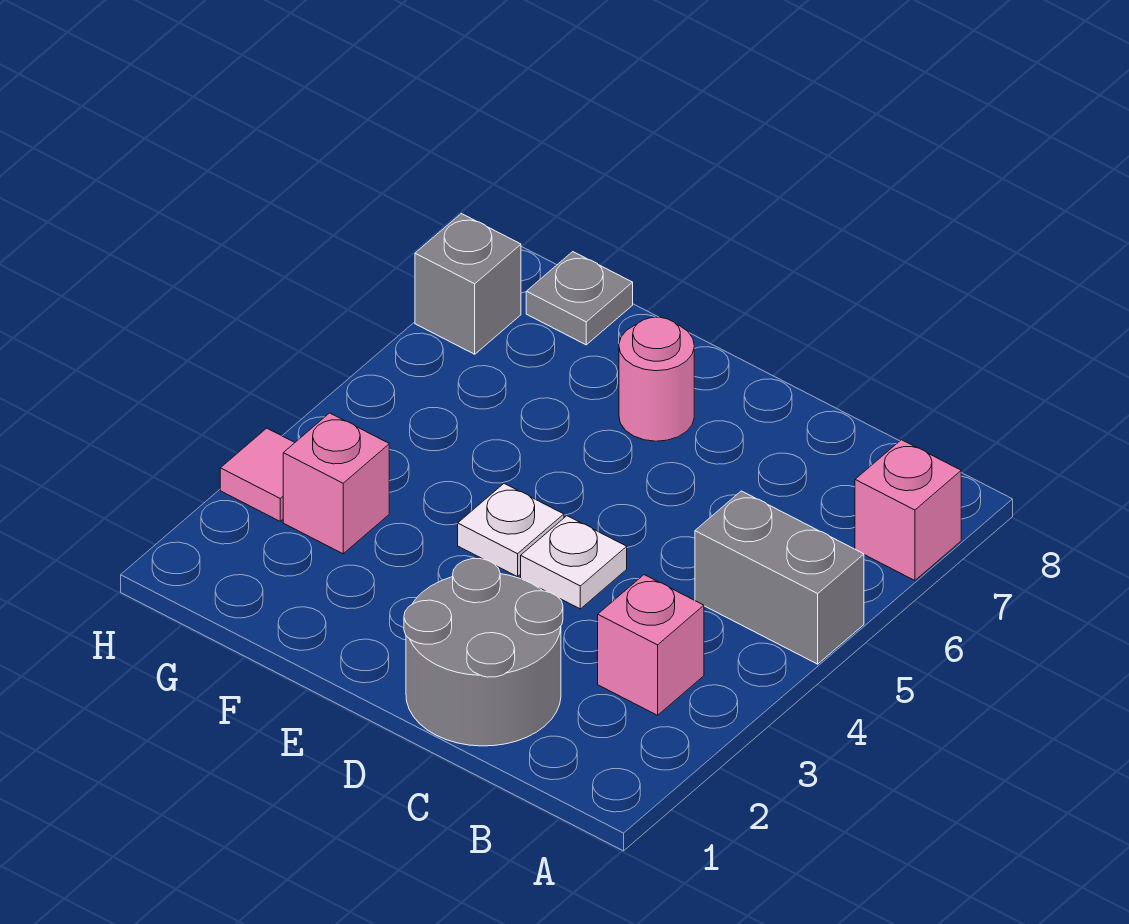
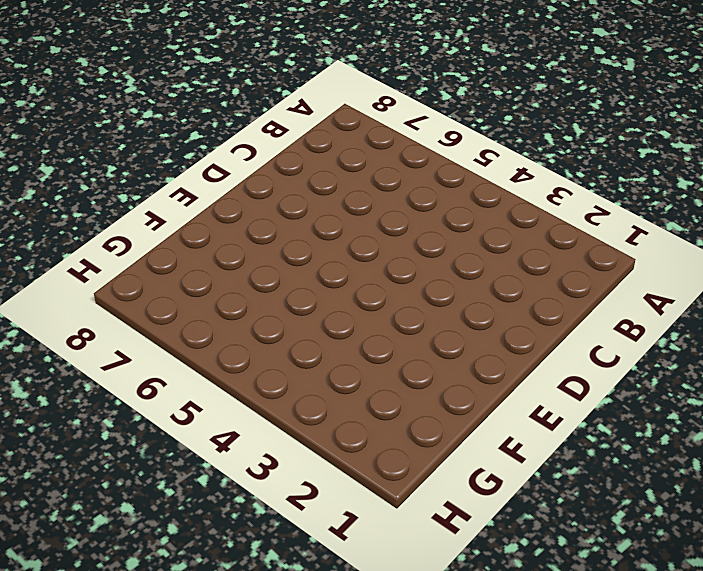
none -> grey brick A5:B5 level 1
none -> pink brick A7 level 1

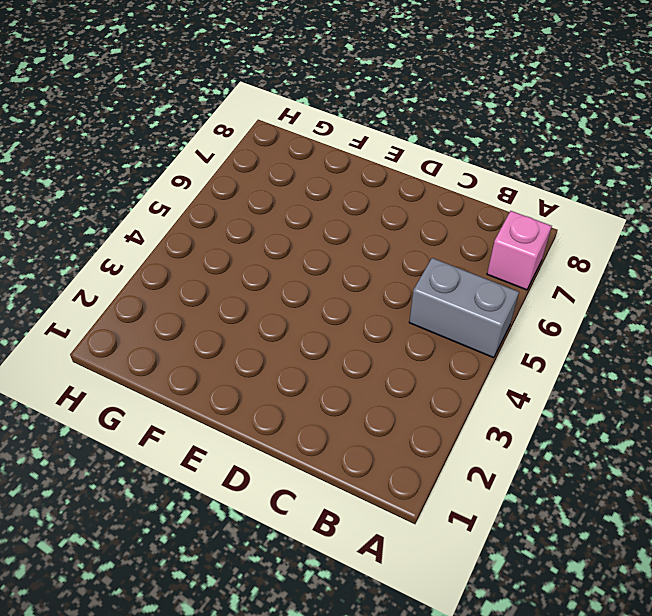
none -> pink brick B3 level 1
none -> grey round brick C1:D2 level 1

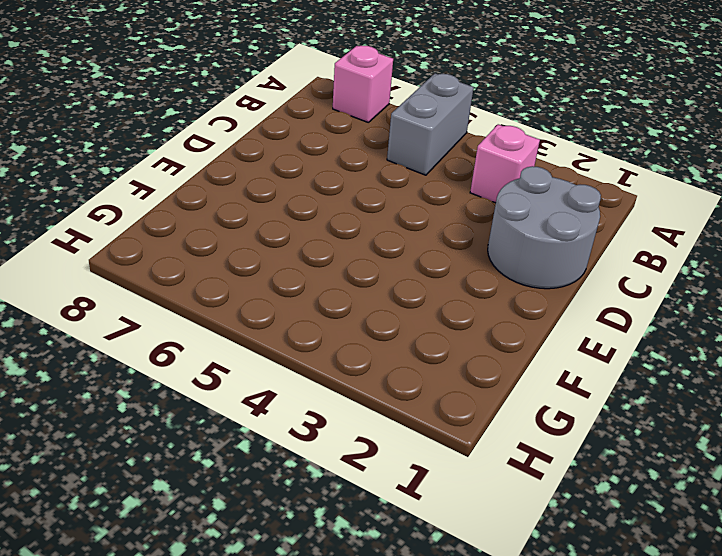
none -> white plate D4 level 1
none -> white plate E4 level 1

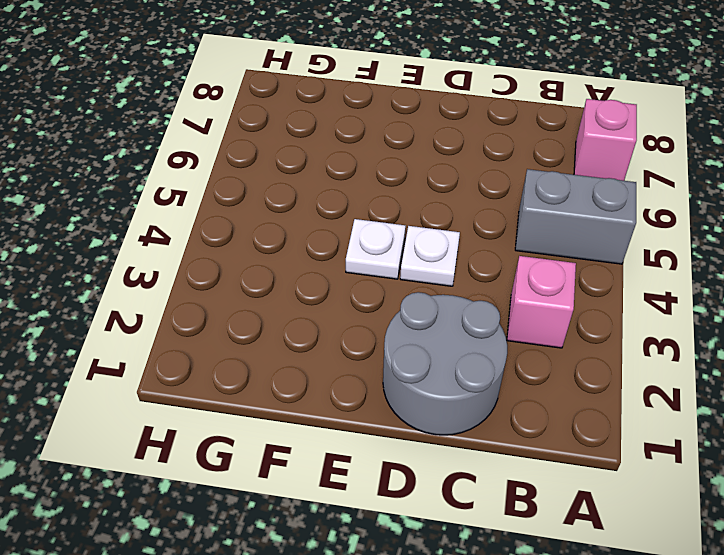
none -> pink round brick E7 level 1
none -> pink brick G3 level 1

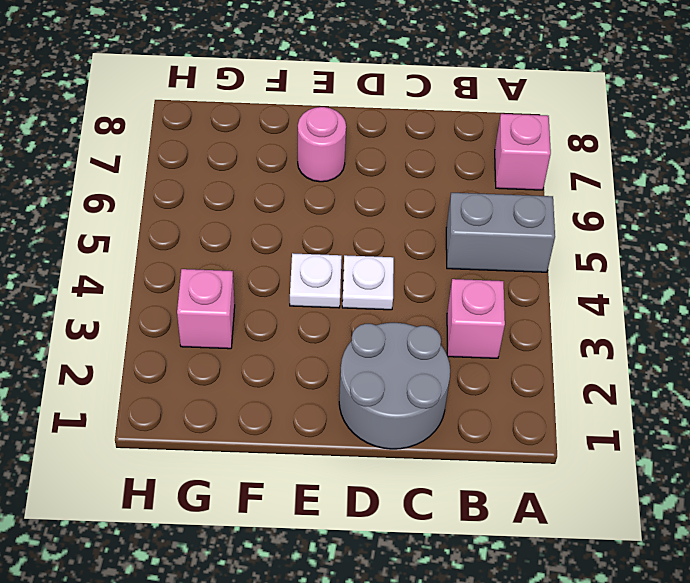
none -> grey plate G8 level 1
none -> pink tile H3 level 1

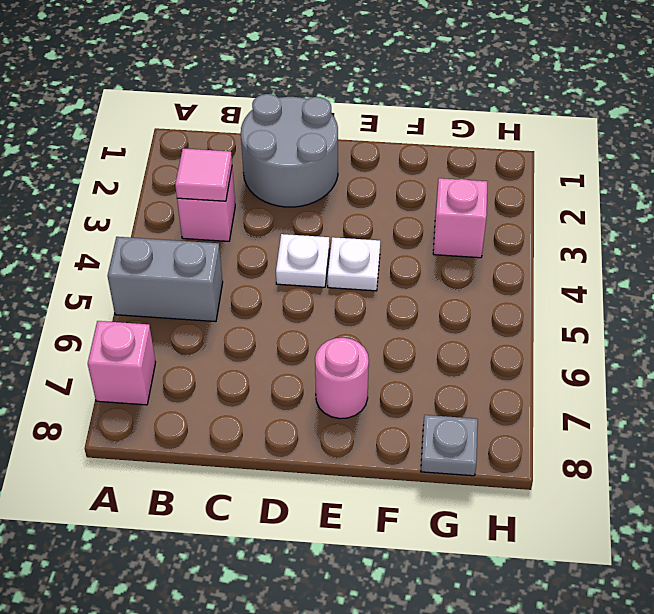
pink tile B3 level 2 -> pink tile H3 level 1
none -> grey brick H7 level 1

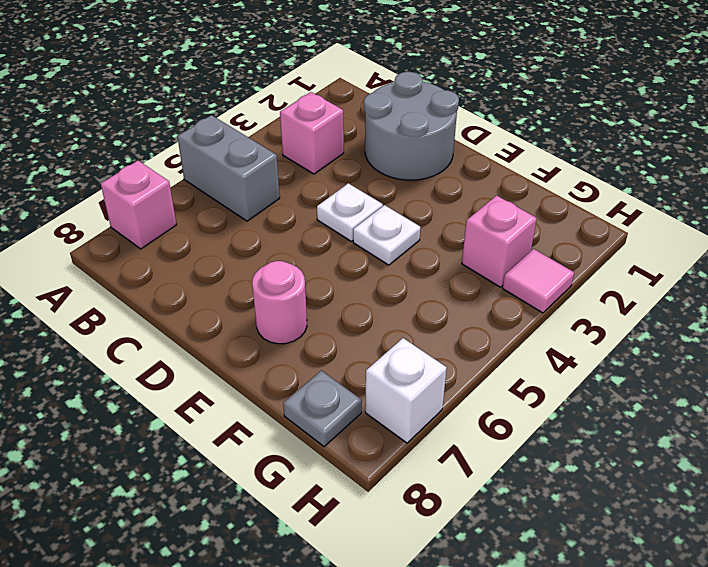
white brick H7 level 1 -> grey brick H7 level 1

